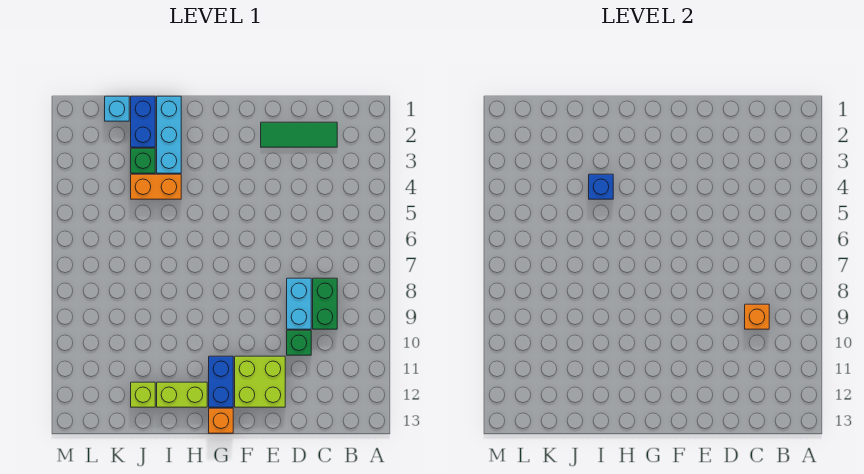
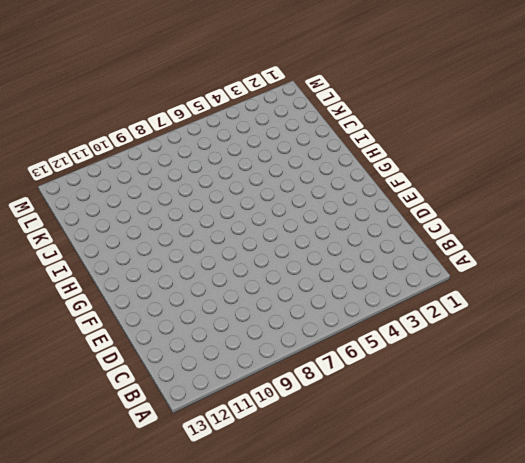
none -> green tile C2:E2 level 1
none -> green brick C8:C9 level 1
none -> cyan brick D8:D9 level 1

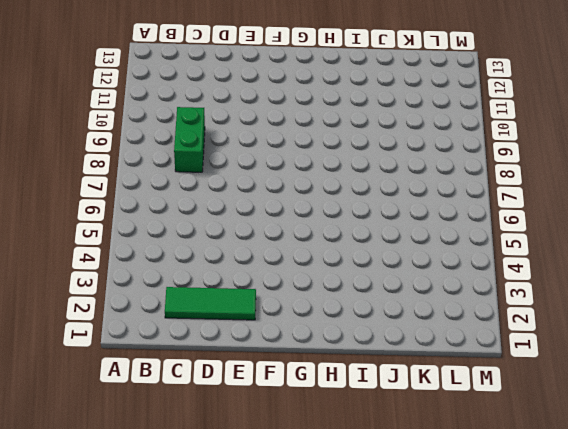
none -> cyan brick D8:D9 level 1
none -> green brick D10 level 1
none -> lime brick E11:F12 level 1

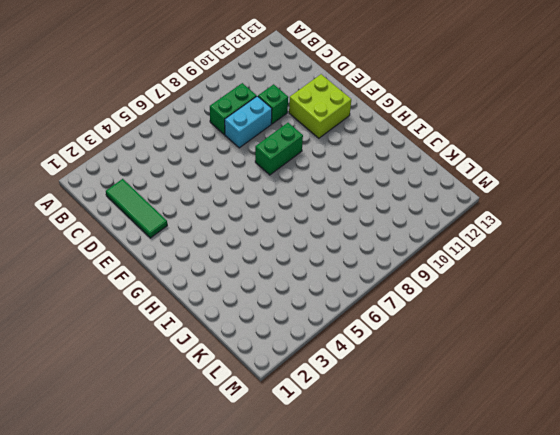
green brick F8:F9 level 1 -> none
none -> blue brick G11:G12 level 1
none -> orange brick G13 level 1
none -> lime brick H12:I12 level 1

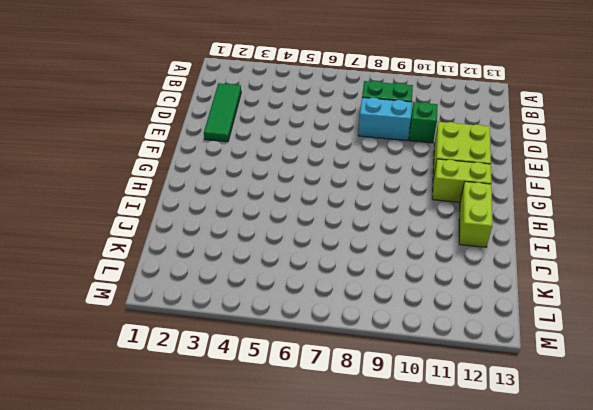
lime brick G11:G12 level 1 -> blue brick G11:G12 level 1
none -> orange brick G13 level 1
none -> cyan brick I1:I3 level 1
none -> orange brick I4:J4 level 1

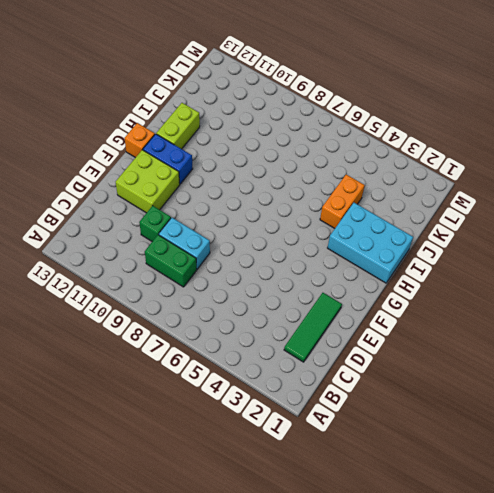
cyan brick H1:I3 level 1 -> cyan brick I1:I3 level 1
none -> blue brick J1:J2 level 1
none -> green brick J3 level 1
none -> lime brick J12 level 1

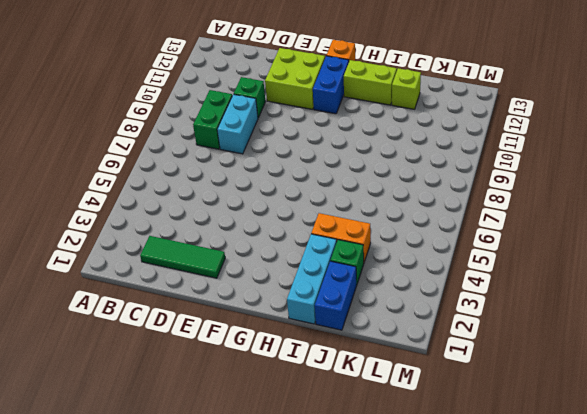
none -> cyan brick K1 level 1
none -> orange brick C9 level 2
none -> blue brick I4 level 2

